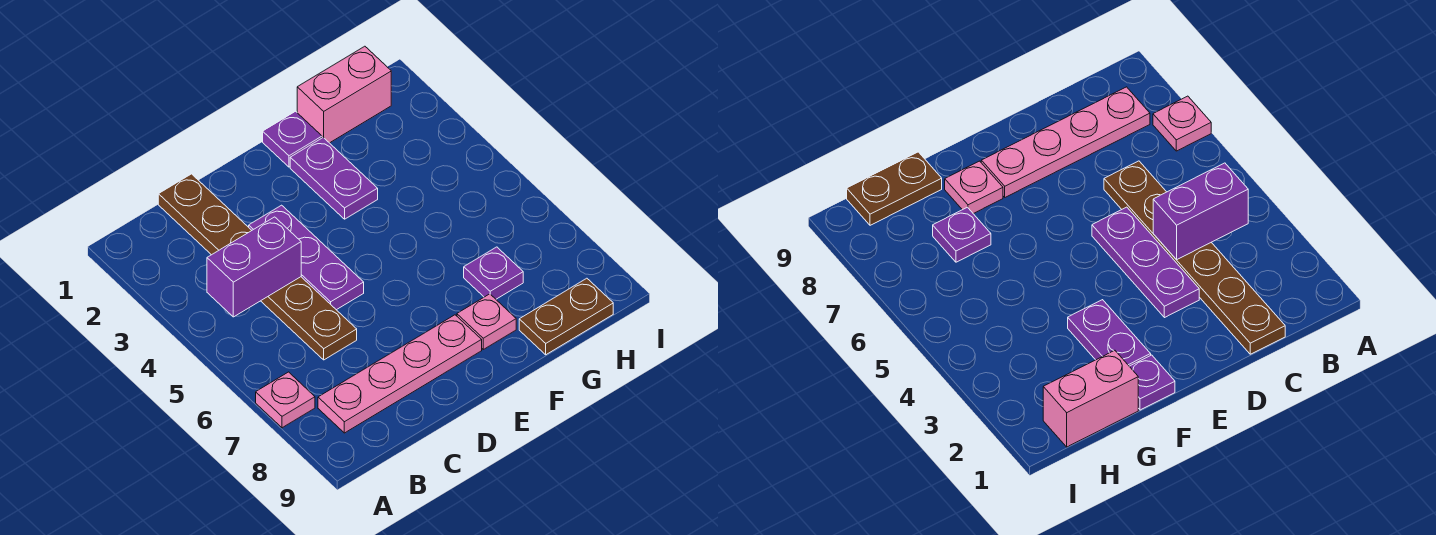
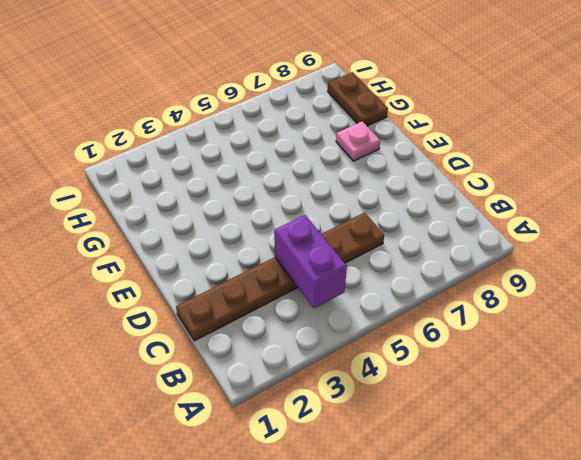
none -> pink plate A7 level 1
none -> pink plate B8:E8 level 1

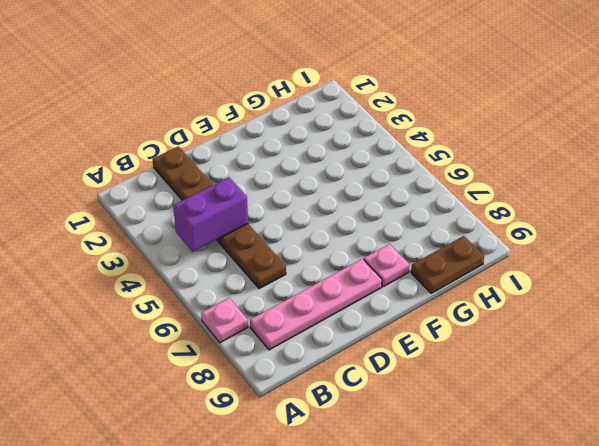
none -> purple plate D3:D5 level 1
none -> purple plate F1 level 1

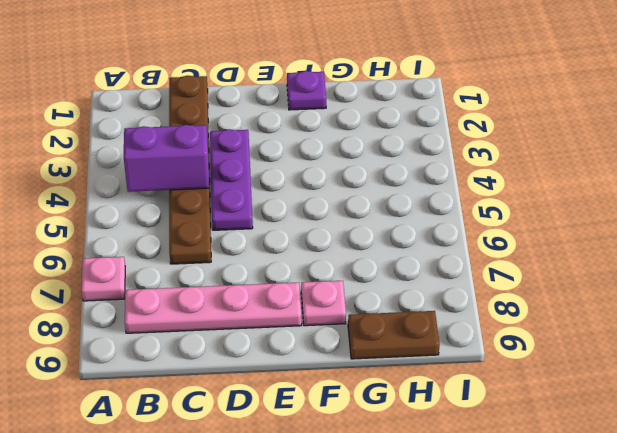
none -> purple plate F2:F3 level 1
none -> pink brick G1:H1 level 1

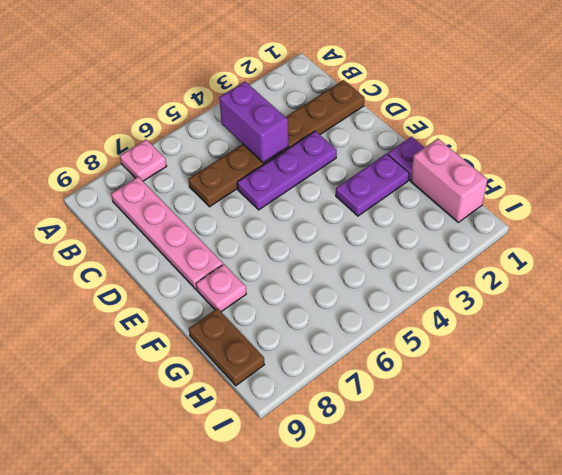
none -> purple plate G7 level 1

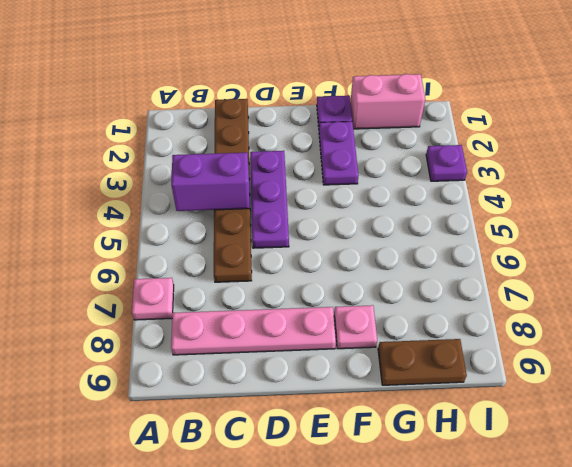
purple plate I3 level 1 -> purple plate G7 level 1

